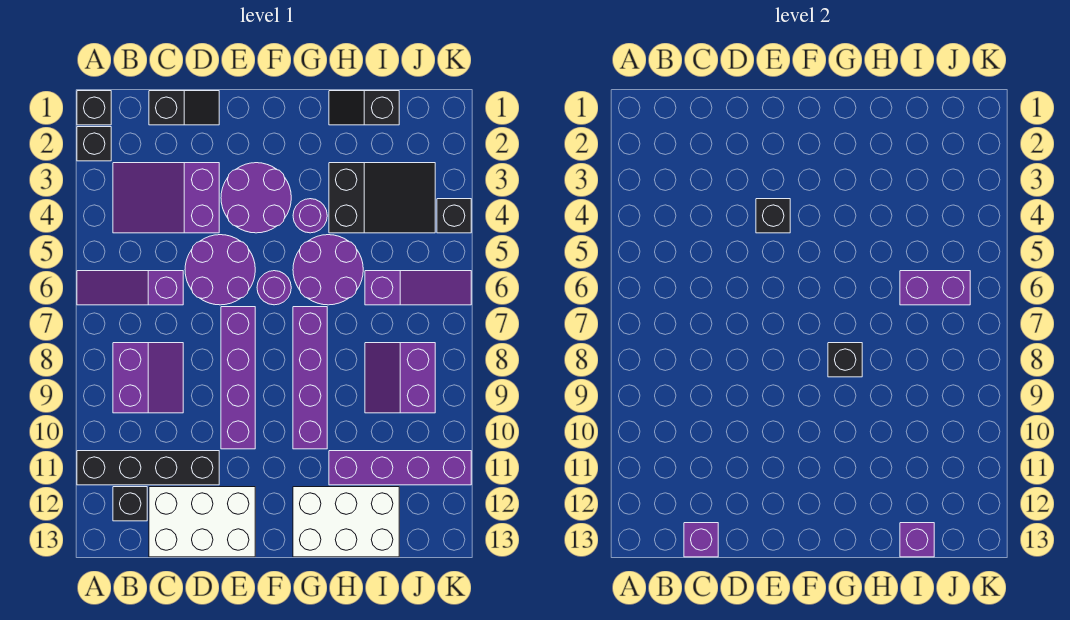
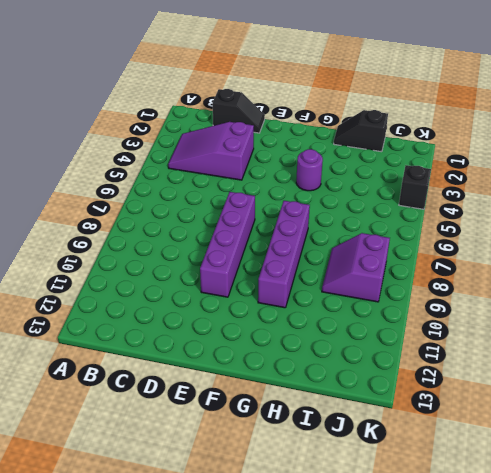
none -> black brick A1 level 1
none -> black brick A2 level 1
none -> purple slope A6:C6 level 1 top C

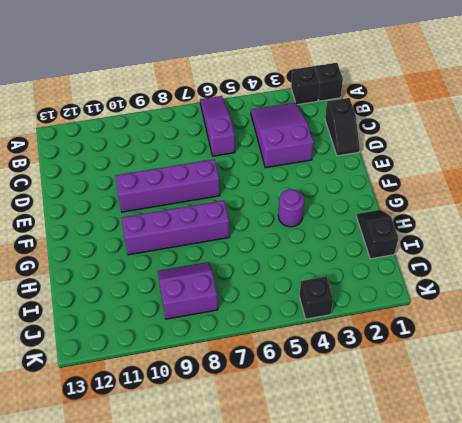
none -> black brick A11:D11 level 1
none -> purple slope B8:C9 level 1 top B
none -> black brick B12 level 1

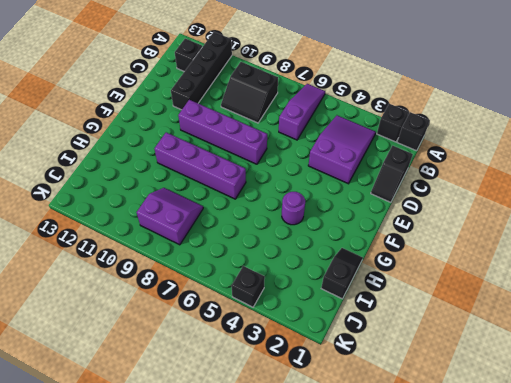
black slope B8:C9 level 1 top B -> purple slope B8:C9 level 1 top B
none -> white brick C12:E13 level 1
none -> purple round brick D5:E6 level 1
none -> purple round brick E3:F4 level 1

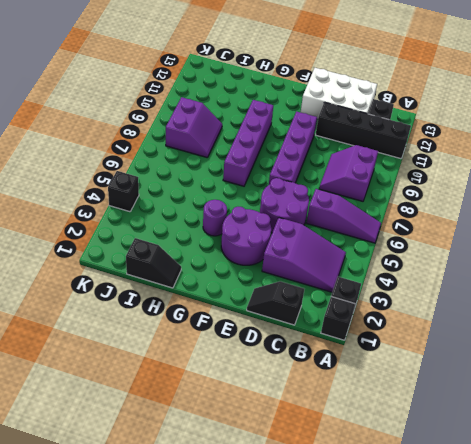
none -> purple round brick F6 level 1
none -> purple round brick G5:H6 level 1
none -> white brick G12:I13 level 1

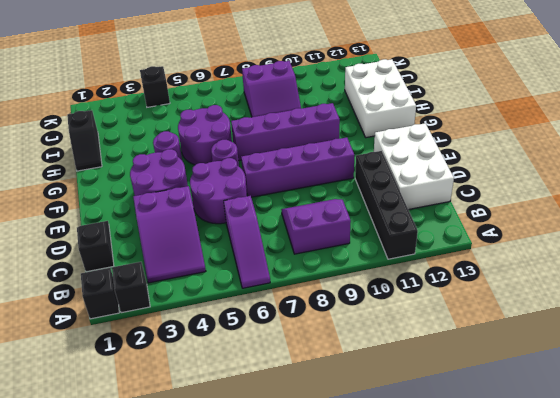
none -> black brick B12 level 1
none -> black slope H3:J4 level 1 top H
none -> purple brick H11:K11 level 1

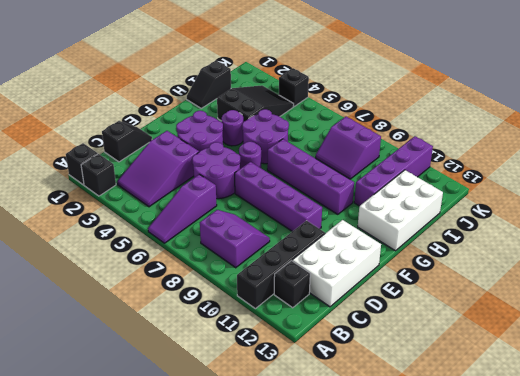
none -> purple slope I6:K6 level 1 top I
none -> purple brick C13 level 2
none -> black brick E4 level 2

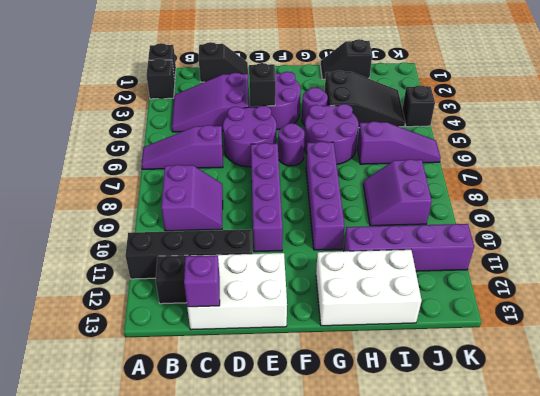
none -> black brick G8 level 2
none -> purple brick I6:J6 level 2
none -> purple brick I13 level 2

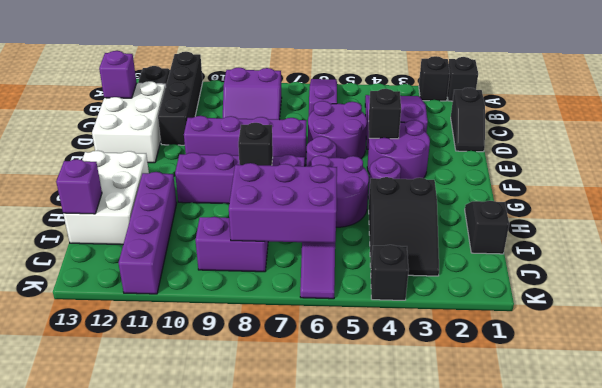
purple brick I6:J8 level 2 -> purple brick I6:J6 level 2

